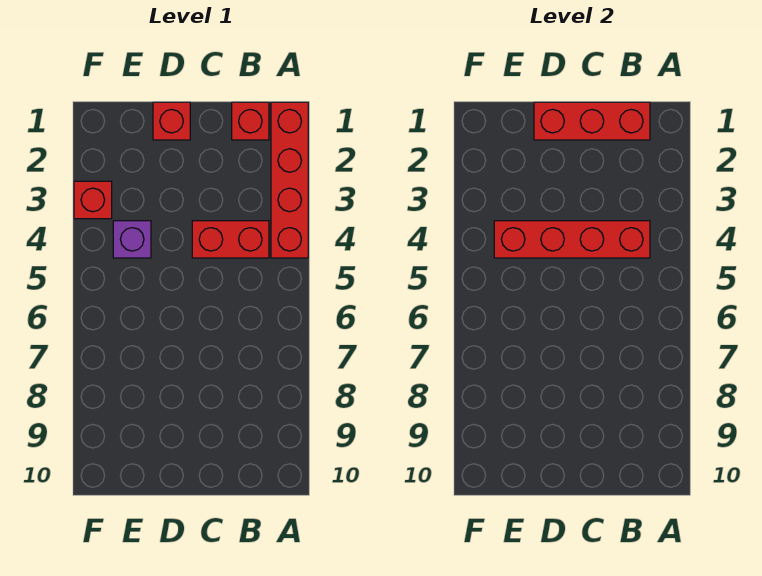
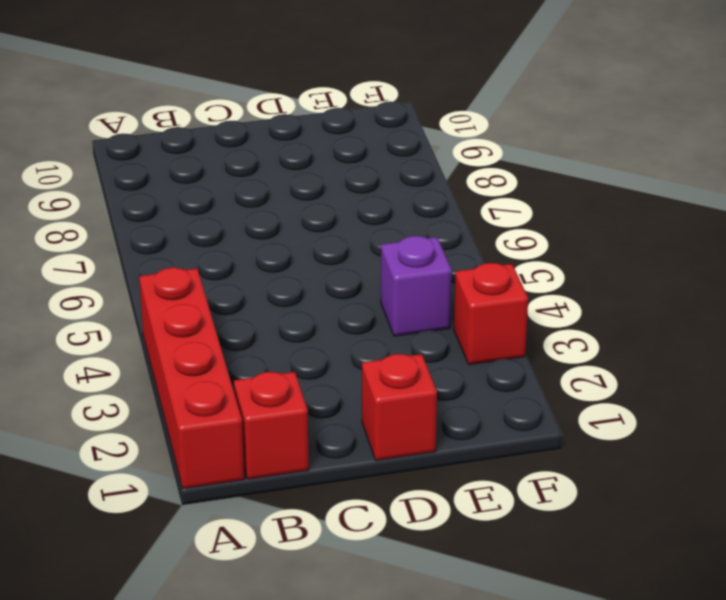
none -> red brick B4:C4 level 1
none -> red brick B1:D1 level 2

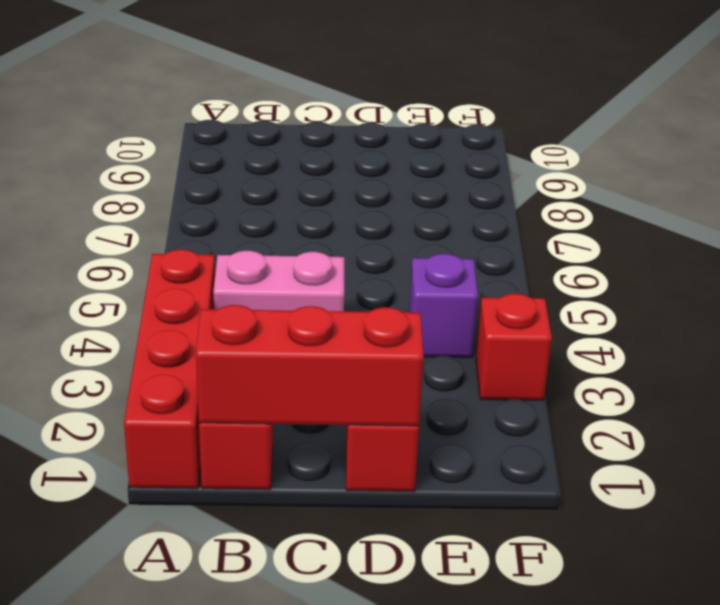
pink brick B4:C4 level 1 -> red brick B4:C4 level 1
none -> red brick B4:E4 level 2

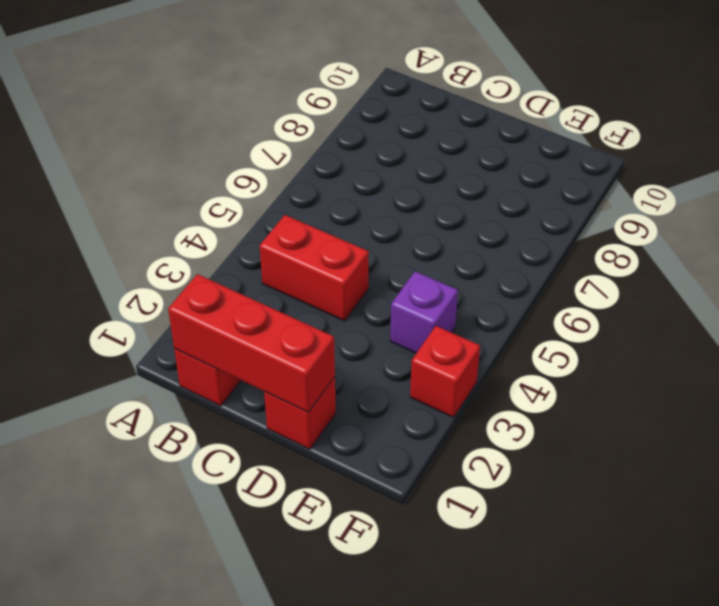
none -> red brick A1:A4 level 1
none -> red brick B4:E4 level 2

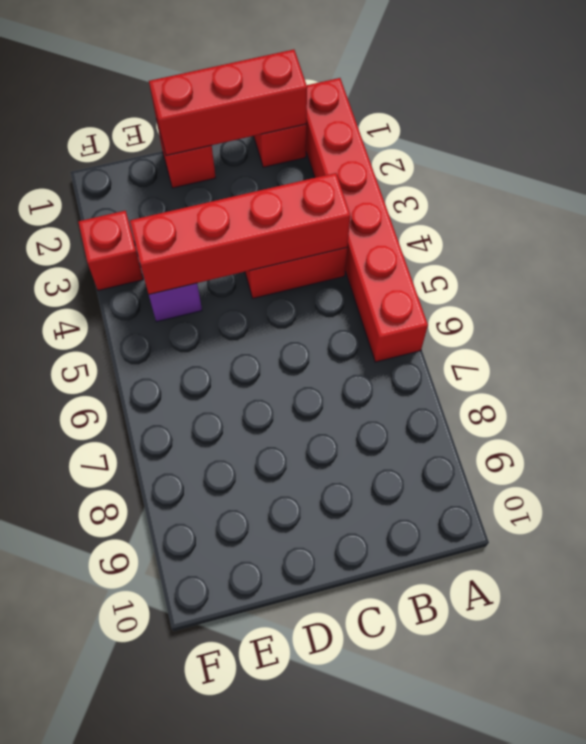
red brick A1:A6 level 1 -> red brick A1:A4 level 1

